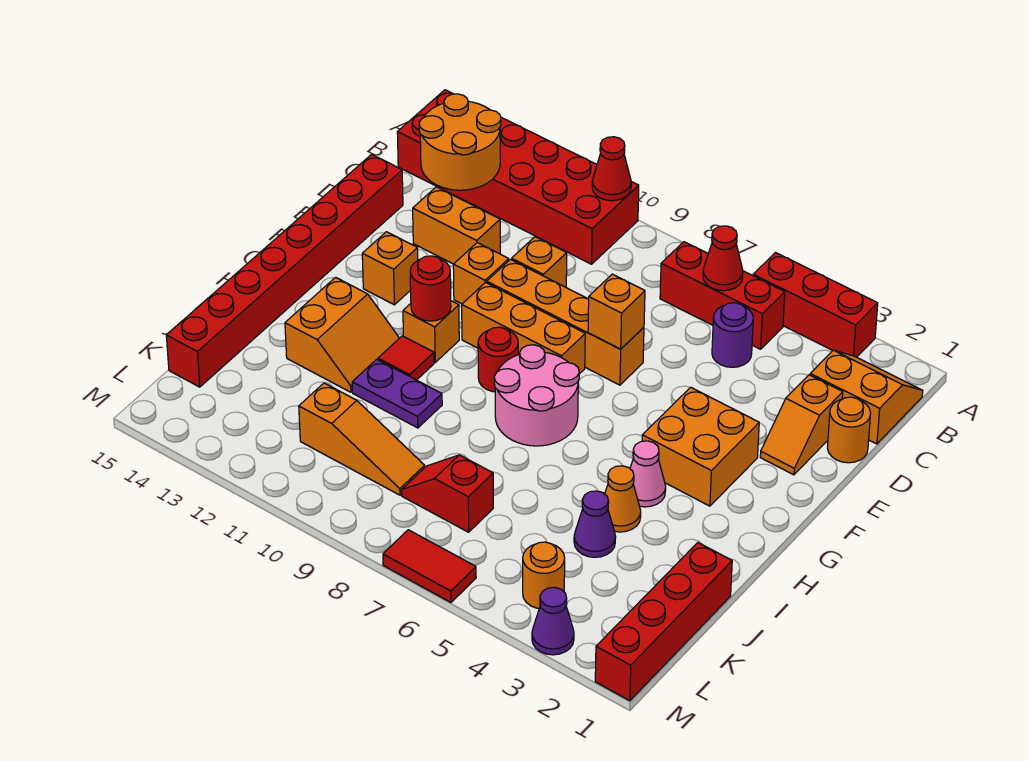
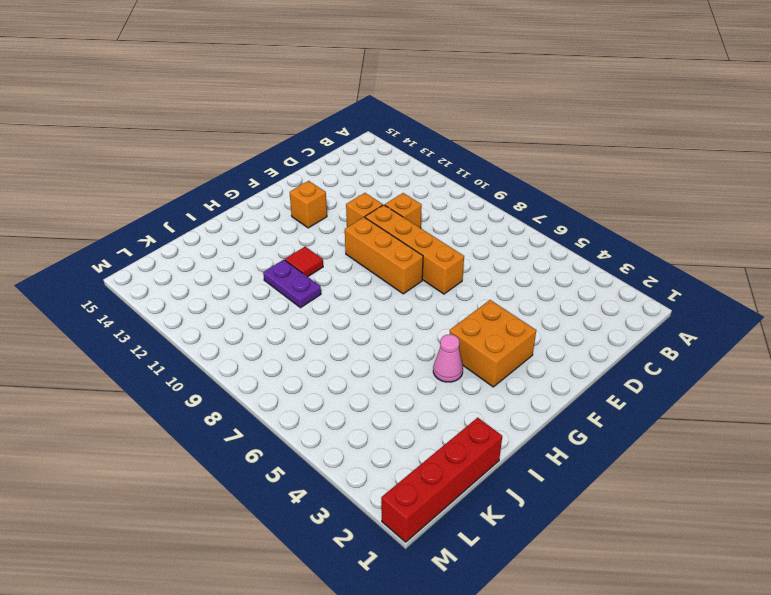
none -> red brick A3:A5 level 1
none -> red brick A10:B15 level 1
none -> orange slope B1:C2 level 1 top C
none -> red brick B5:B7 level 1

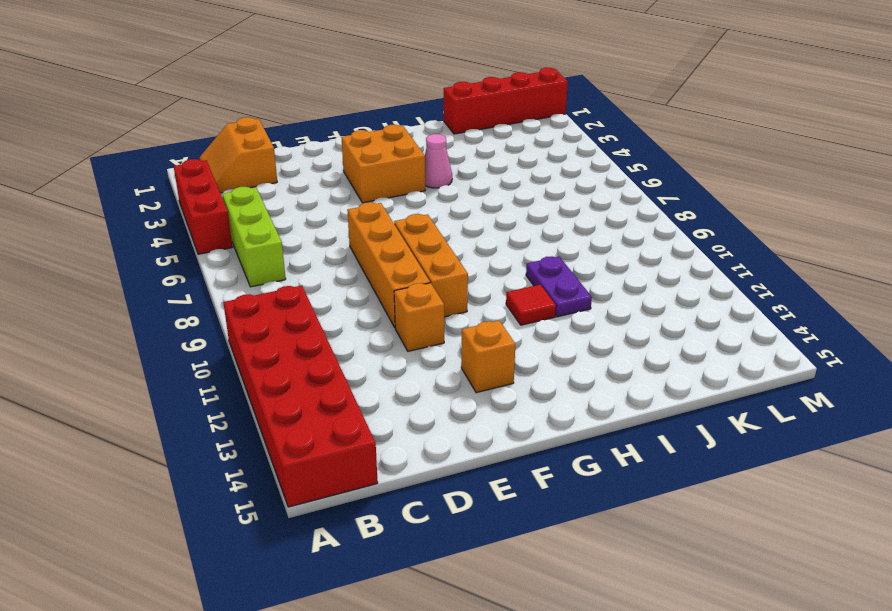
lime brick B5:B7 level 1 -> red brick B5:B7 level 1
none -> purple round brick C5 level 1
none -> orange round brick D1 level 1
none -> orange slope D2:E2 level 1 top D
none -> orange brick D10 level 1

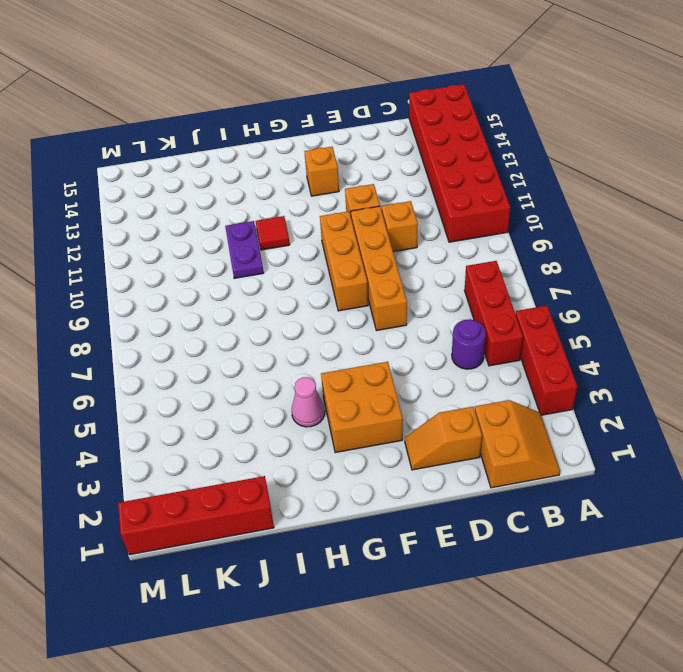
none -> orange round brick D1 level 1
none -> orange brick D12:D13 level 1
none -> red brick D15:K15 level 1
none -> pink round brick G7:H8 level 1

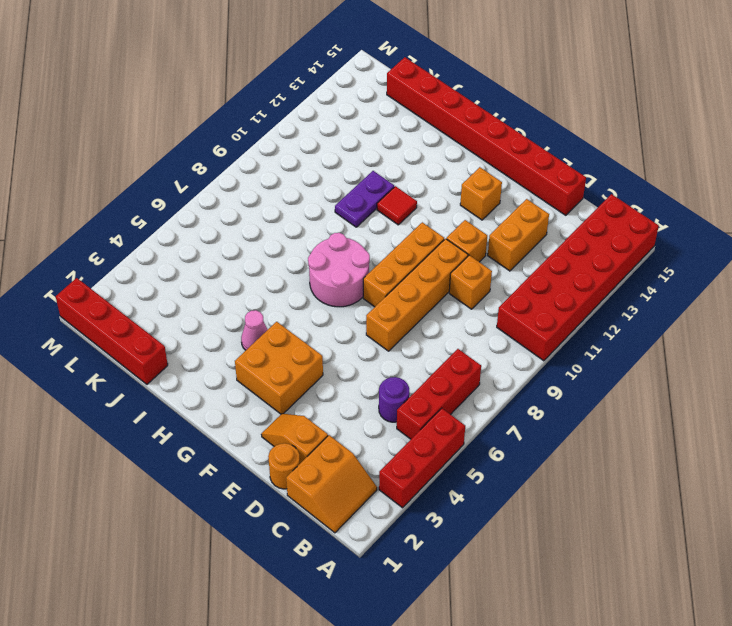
none -> red round brick G9 level 1
none -> orange brick G11 level 1
none -> orange slope H12:I13 level 1 top 13
none -> orange cone I4 level 1

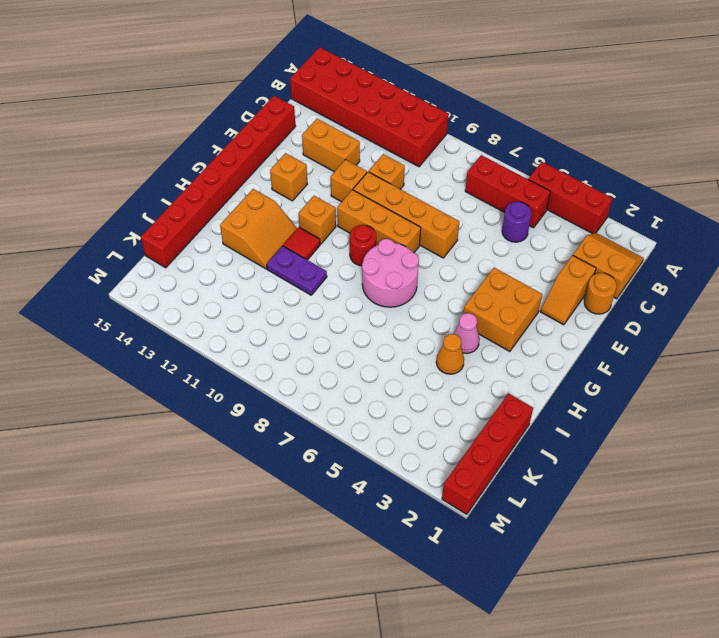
none -> purple cone J4 level 1
none -> red slope K7:K8 level 1 top 7
none -> orange slope K9:K11 level 1 top 11
none -> orange round brick L4 level 1

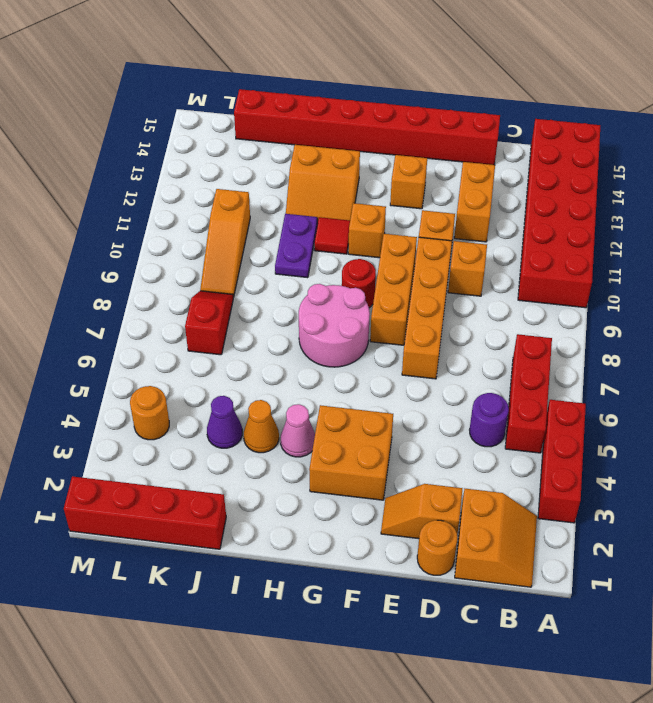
none -> purple cone M3 level 1
none -> red tile M6:M7 level 1
none -> red cone A10 level 2
none -> red cone B6 level 2

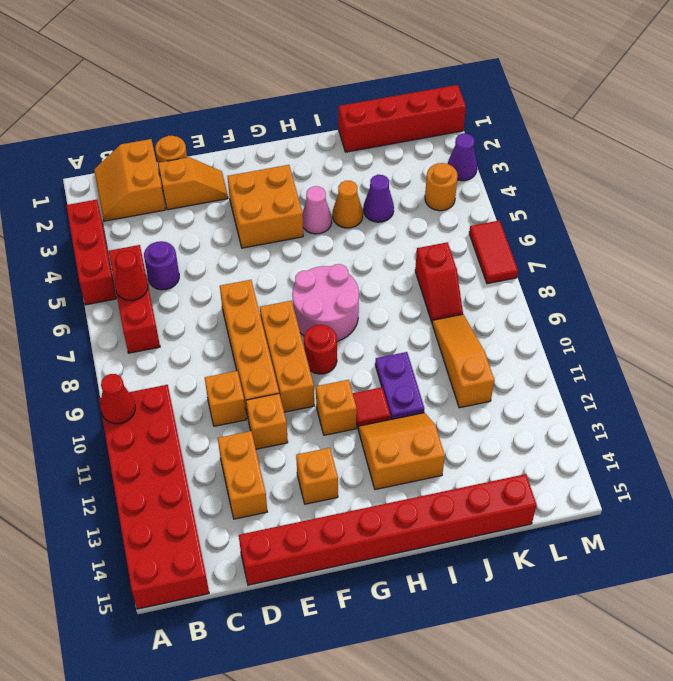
none -> orange round brick B13:C14 level 2
none -> orange brick E7 level 2
none -> red round brick G11 level 2

